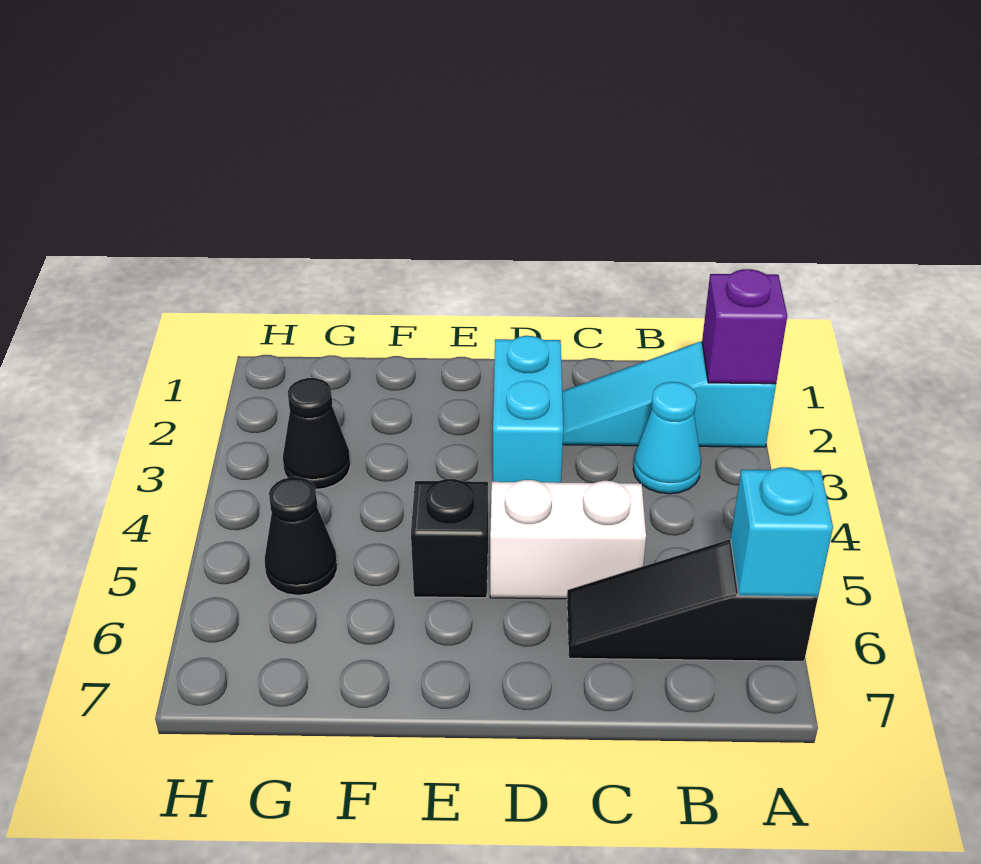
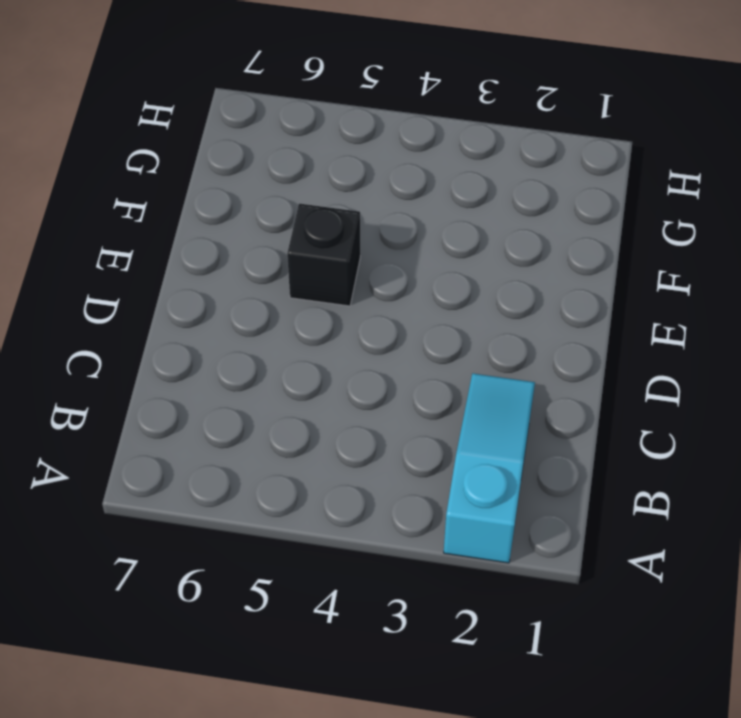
none -> black slope A6:C6 level 1 top A
none -> cyan cone B3 level 1

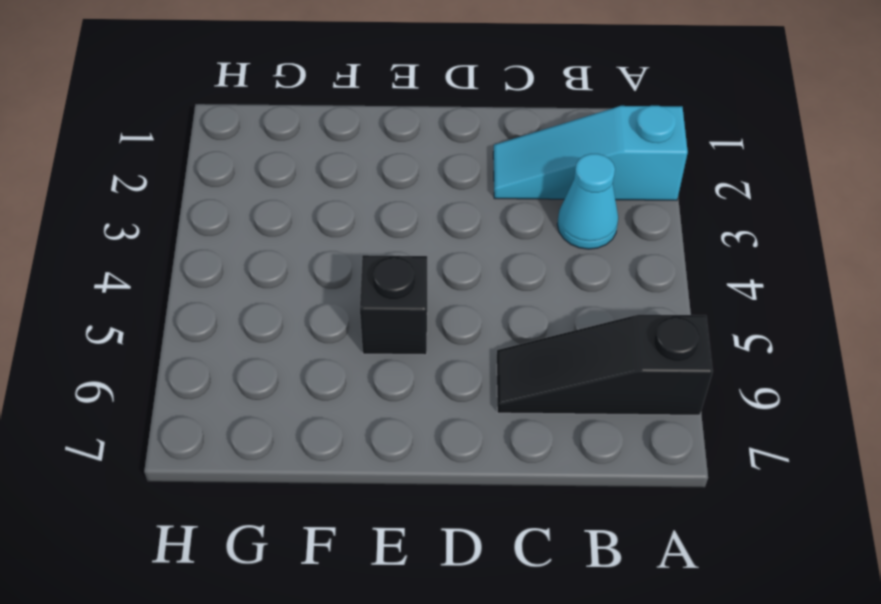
none -> white brick C5:D5 level 1
none -> cyan brick D2:D3 level 1

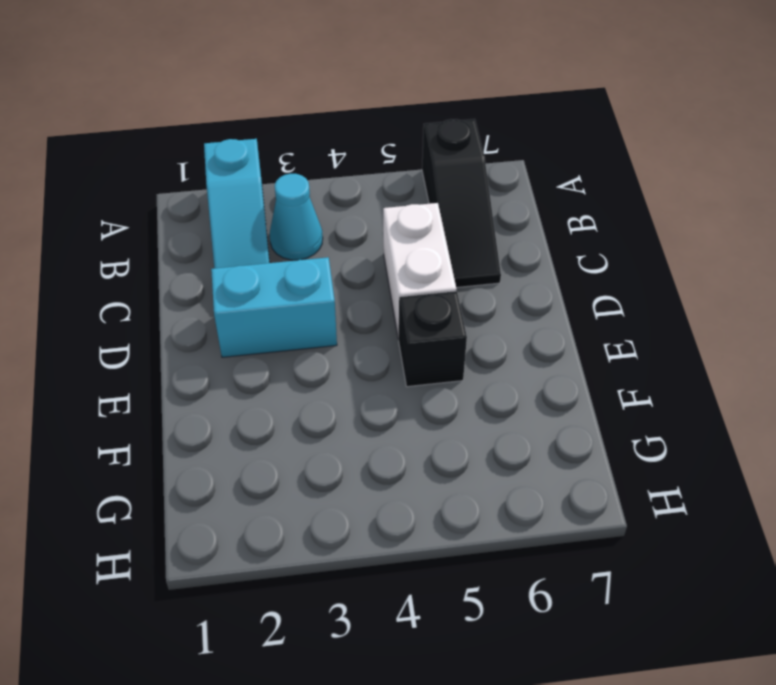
none -> black cone G3 level 1
none -> black cone G5 level 1

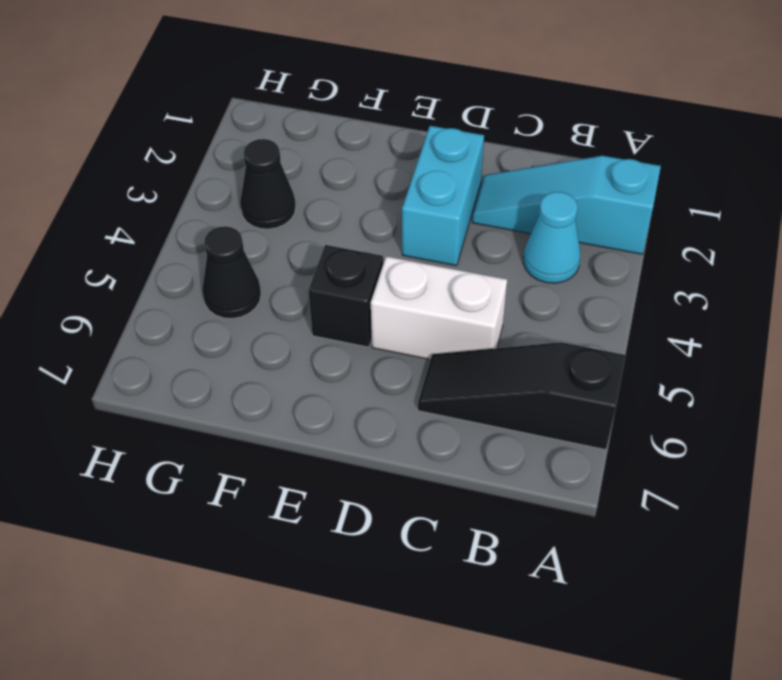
none -> purple brick A2 level 2
none -> cyan brick A6 level 2

